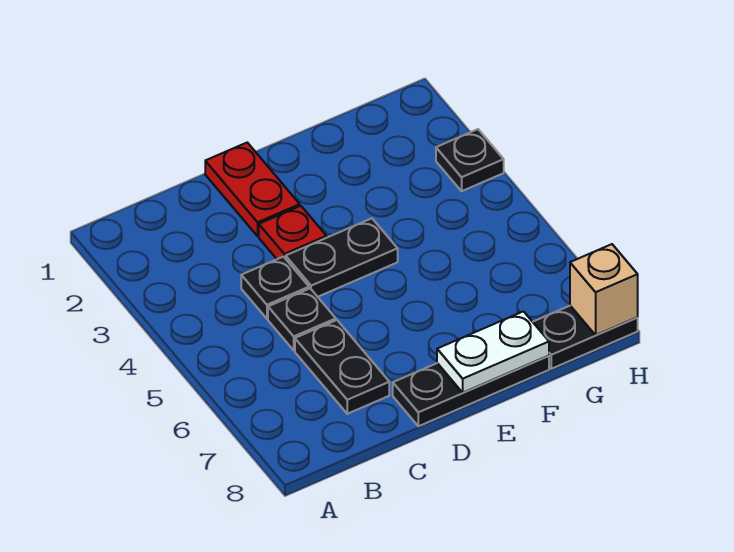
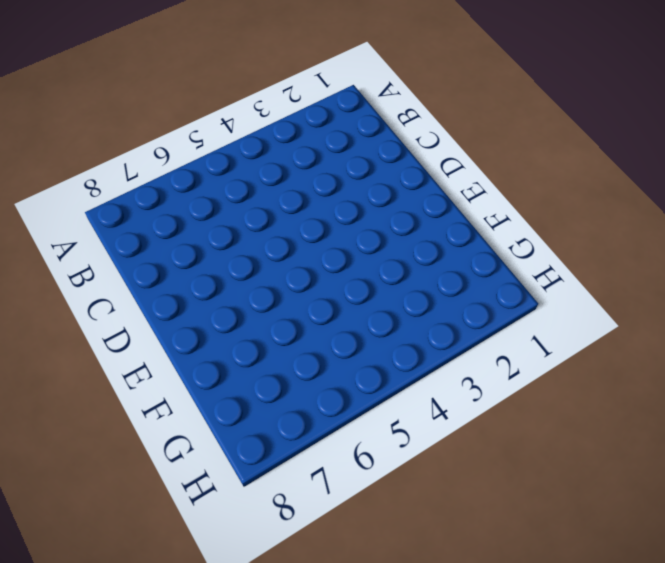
none -> black plate C4 level 1
none -> black plate C5 level 1

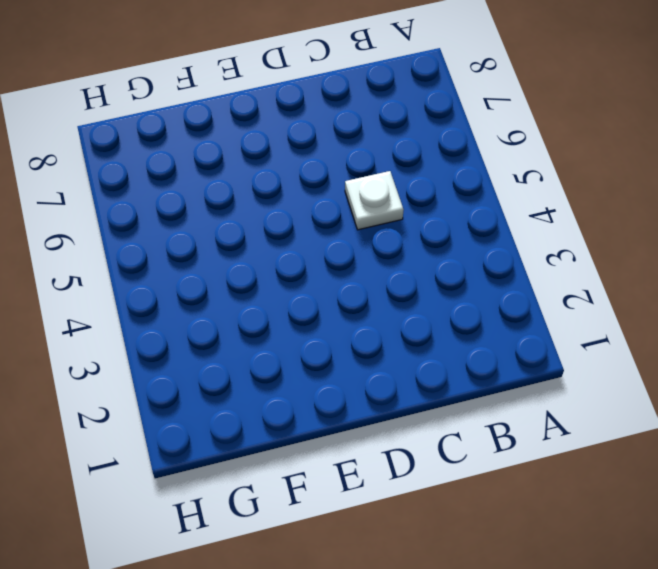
white plate C5 level 1 -> black plate C5 level 1
none -> black plate C4 level 1
none -> black plate C6:C7 level 1

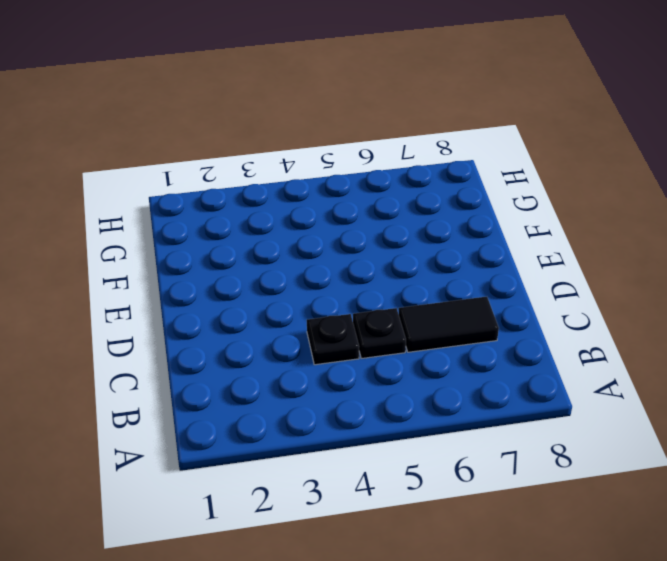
black tile C6:C7 level 1 -> black plate C6:C7 level 1
none -> red plate D1:D2 level 1
none -> red plate D3 level 1

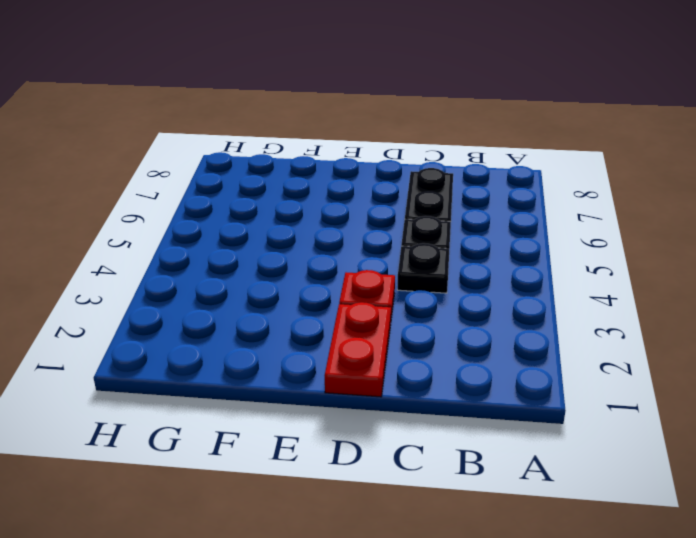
none -> black plate D4:E4 level 1
none -> black plate D8:F8 level 1

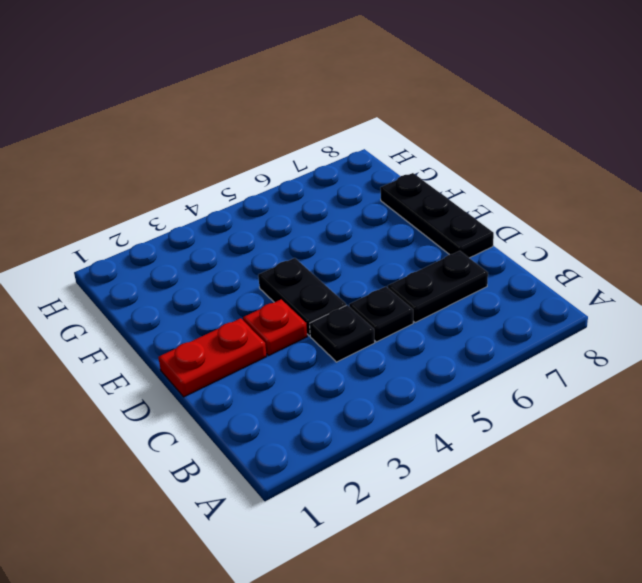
none -> black plate G8:H8 level 1
none -> black plate H3 level 1

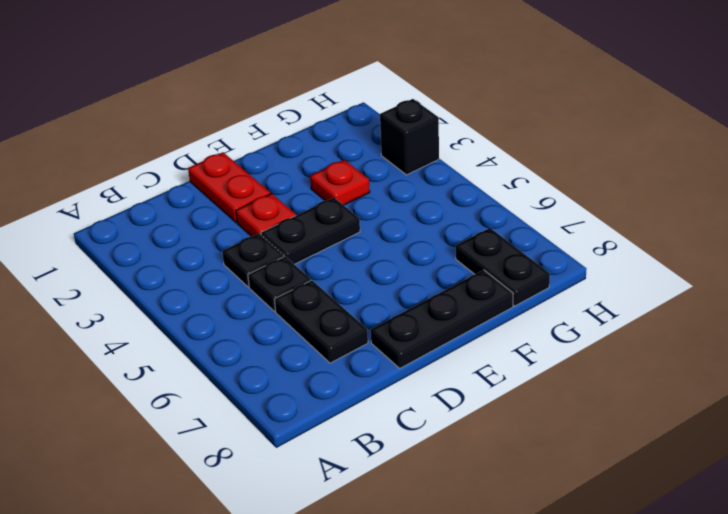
red plate F3 level 1 -> none
black plate G7:G8 level 1 -> black plate G8:H8 level 1
black brick H3 level 1 -> black plate H3 level 1
none -> white plate E8:F8 level 2
none -> tan brick H8 level 2

